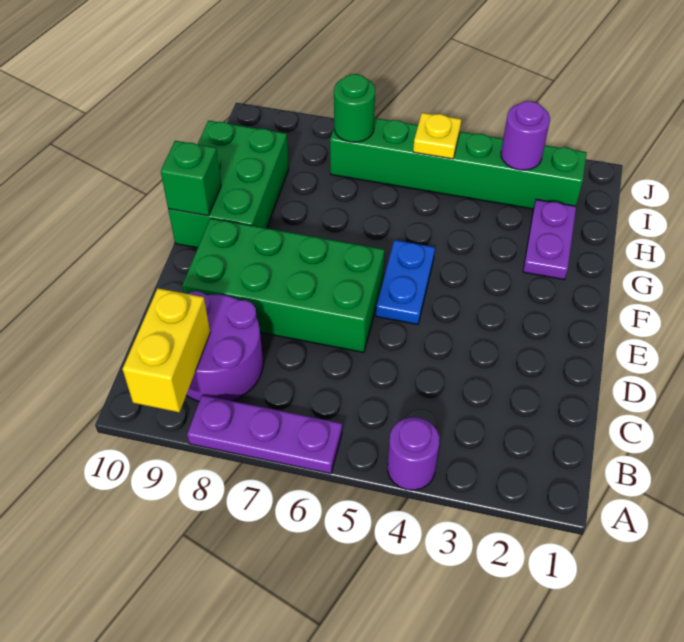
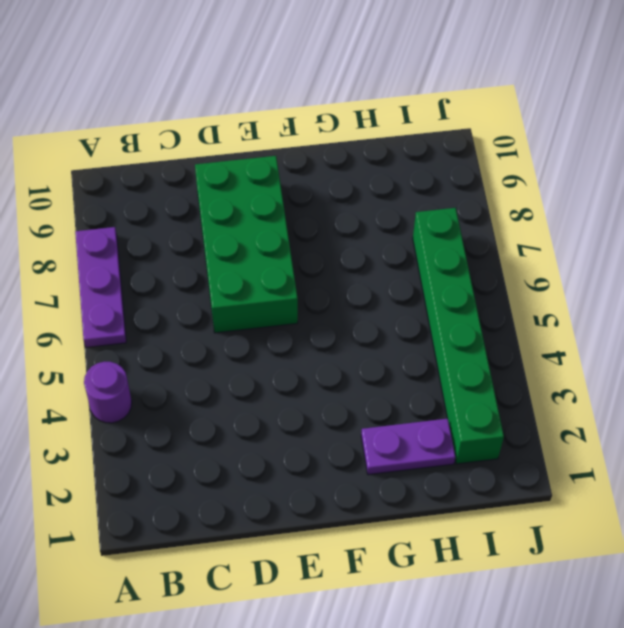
none -> purple round brick B8:C9 level 1
none -> blue plate E5:F5 level 1
none -> green brick F9:H10 level 1

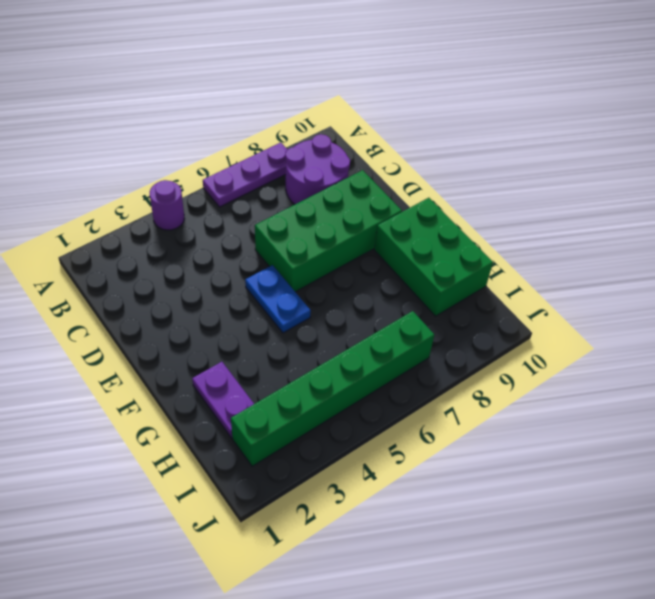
none -> yellow brick A9:B9 level 2
none -> green brick F10 level 2
none -> purple round brick I3 level 2

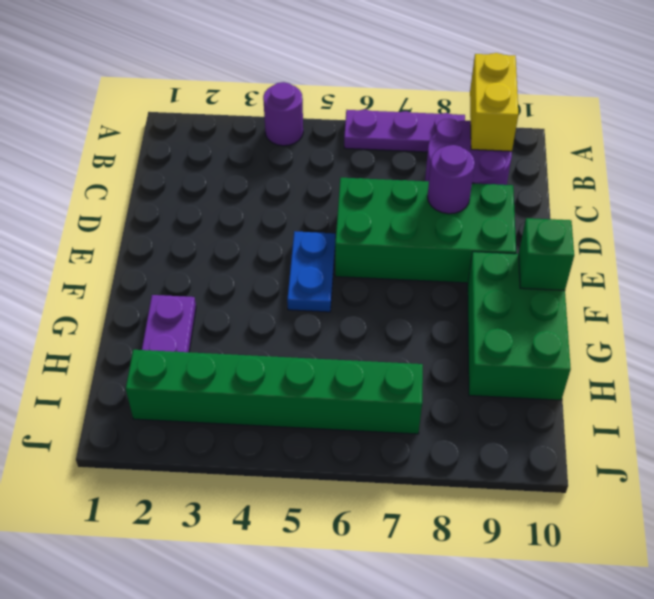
purple round brick D8 level 2 -> purple round brick I3 level 2
none -> yellow plate I5 level 2
none -> green round brick I7 level 2

